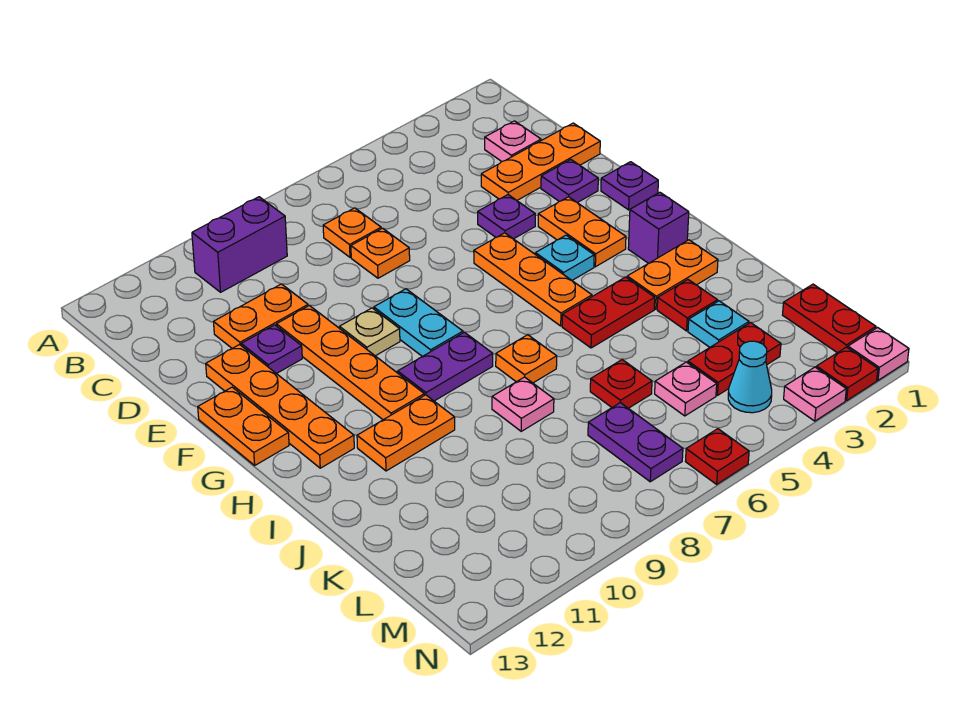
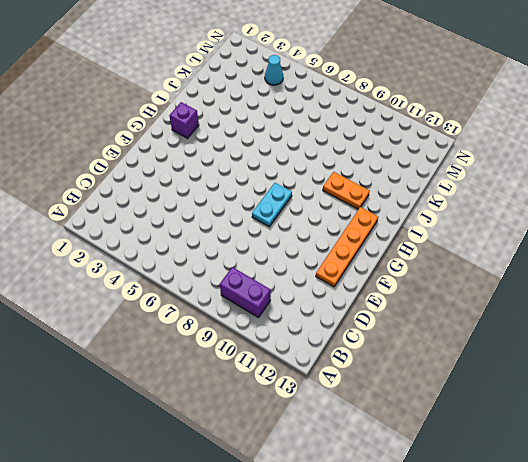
none -> pink plate C2 level 1
none -> orange plate C7 level 1
none -> orange plate D1:D3 level 1
none -> orange plate D7 level 1

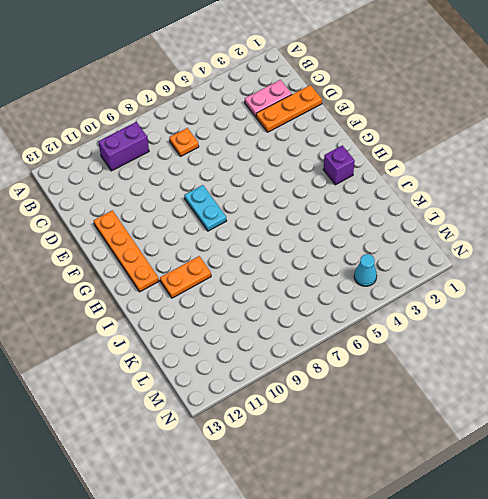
pink plate C2:C3 level 1 -> pink plate C2 level 1
none -> orange plate D7 level 1
none -> orange plate D10:D11 level 1
none -> purple plate E2 level 1
none -> purple plate E4 level 1

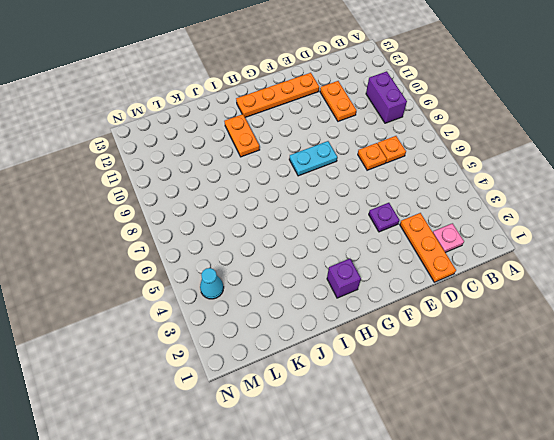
none -> purple plate E2 level 1
none -> orange plate E10:H10 level 1
none -> purple plate E11 level 1
none -> purple plate F1 level 1

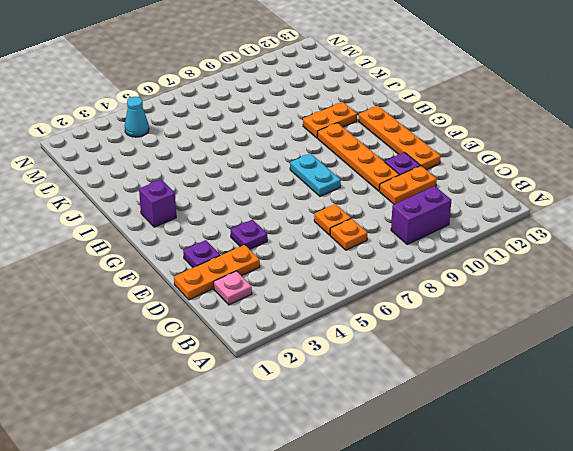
none -> purple plate F1 level 1
none -> orange plate F3:G3 level 1
none -> orange plate F5:H5 level 1
none -> tan plate F9 level 1

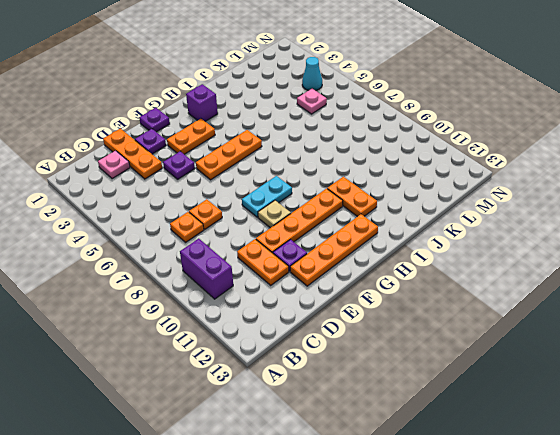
none -> orange plate F13:G13 level 1
none -> cyan plate G4 level 1
none -> purple plate H8:H9 level 1
none -> orange plate I2:I3 level 1

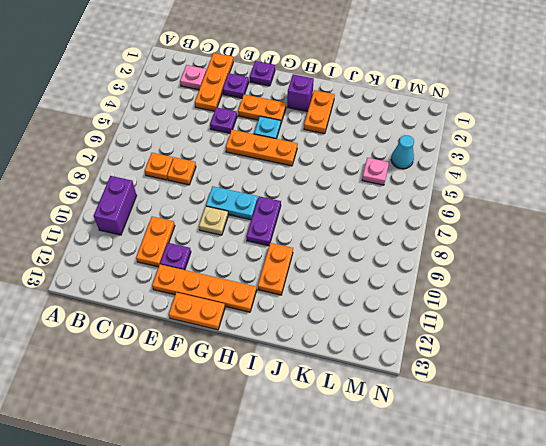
none -> orange plate E10:H10 level 1
none -> red plate I4:I5 level 1
none -> orange plate I7 level 1
none -> red plate J3 level 1

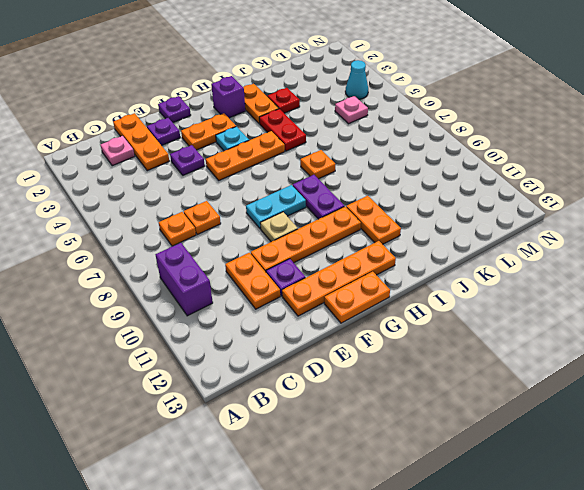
none -> pink plate J8 level 1
none -> cyan plate K3 level 1
none -> red plate K6 level 1
none -> red plate L1:M1 level 1

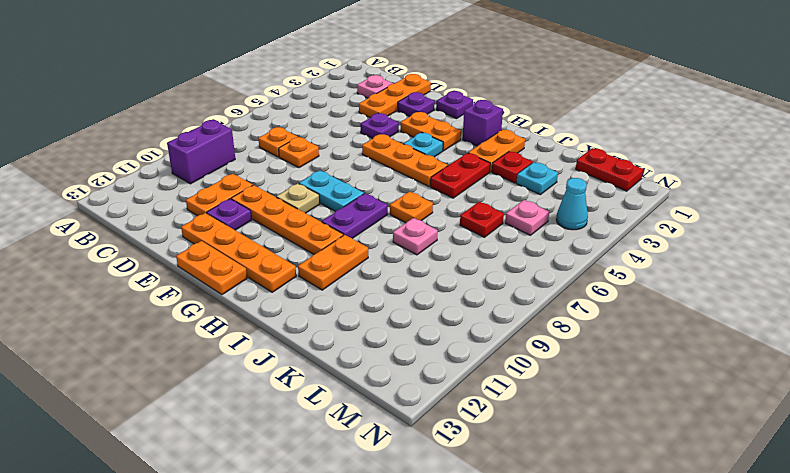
none -> red plate L3:L4 level 1
none -> purple plate L7:M7 level 1
none -> pink plate N1 level 1
none -> red plate N2 level 1

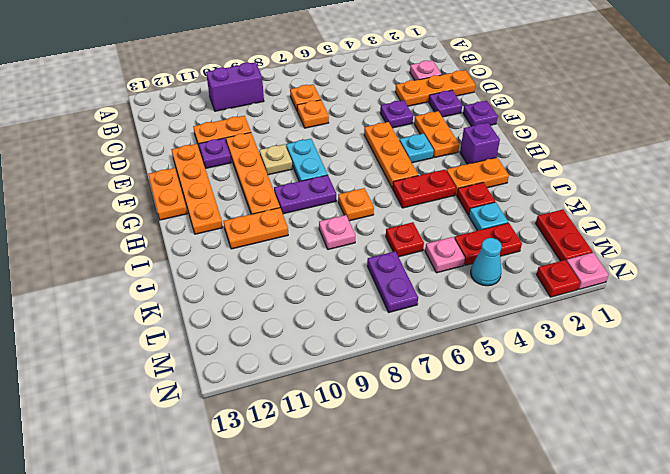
none -> pink plate N3 level 1
none -> red plate N6 level 1

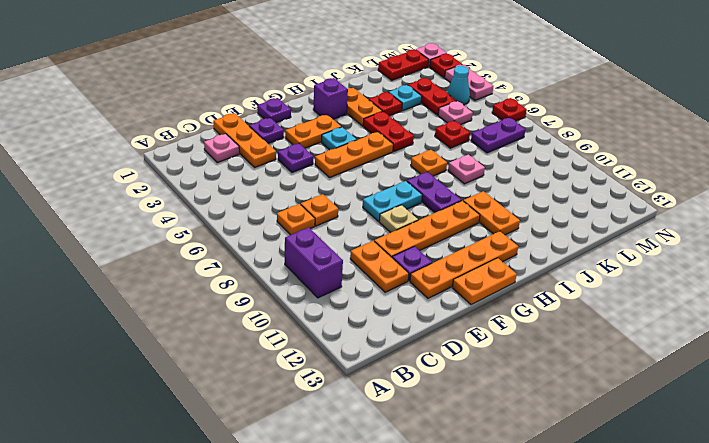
pink plate N3:N4 level 1 -> pink plate N3 level 1

